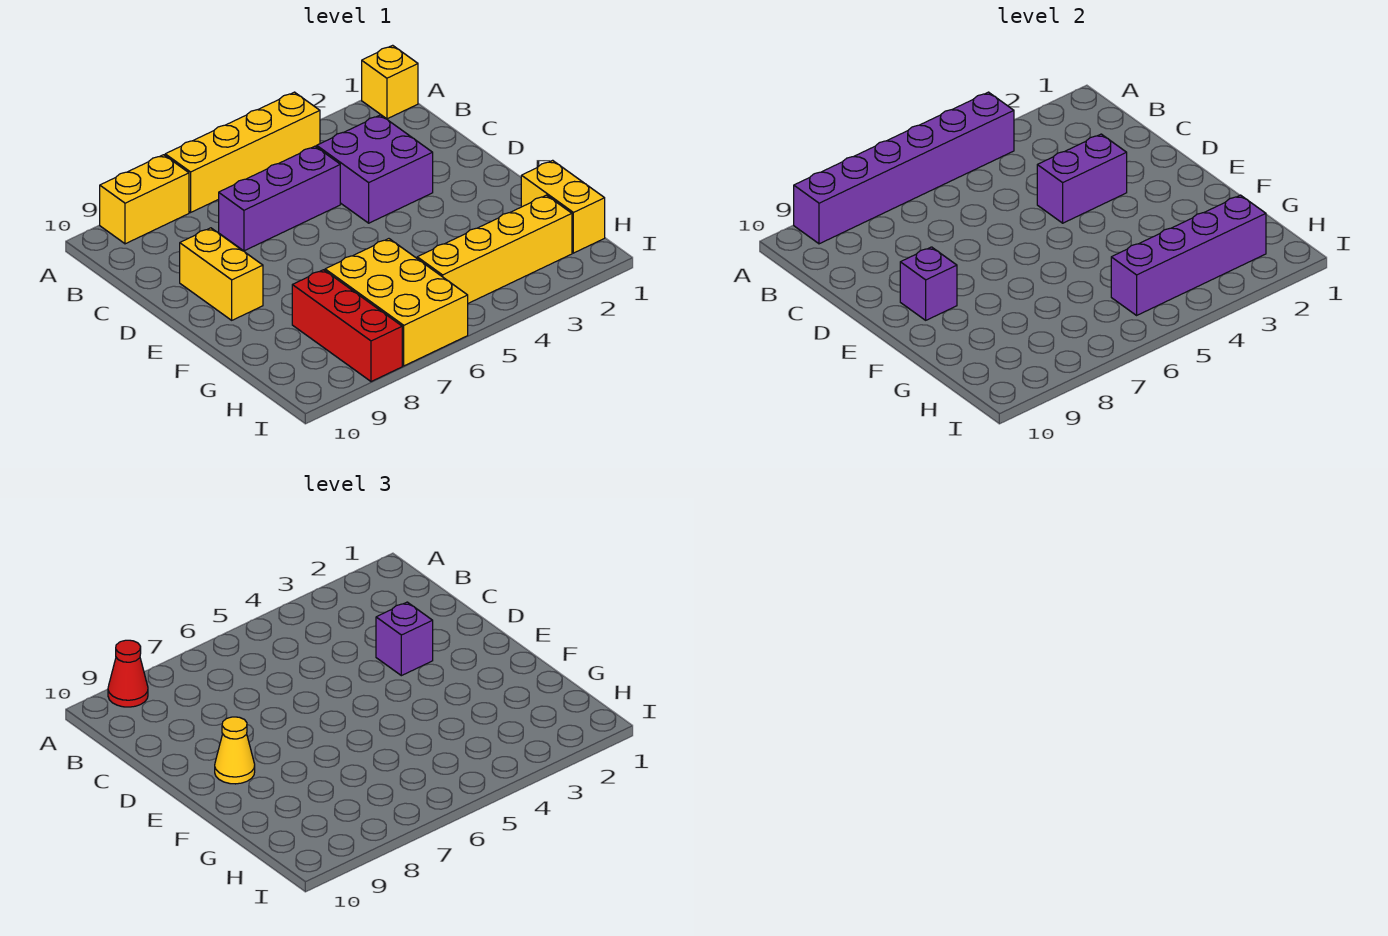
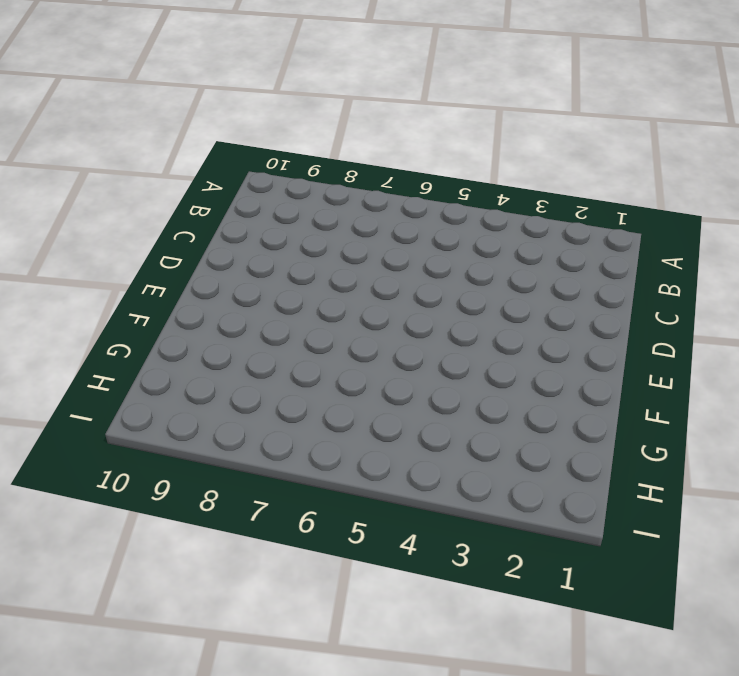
none -> yellow brick A1 level 1
none -> yellow brick A4:A7 level 1
none -> yellow brick A8:A9 level 1

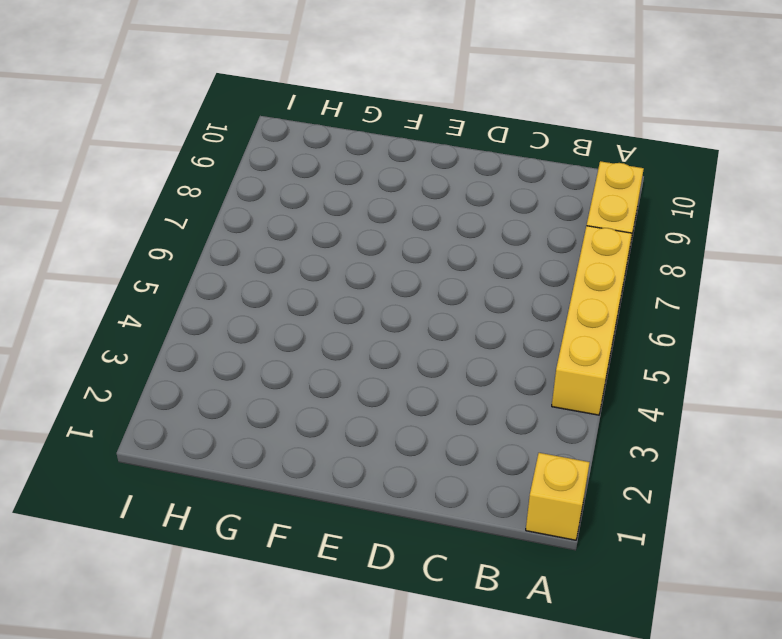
none -> purple brick C3:D4 level 1
none -> purple brick C5:C7 level 1
none -> yellow brick D9:E9 level 1

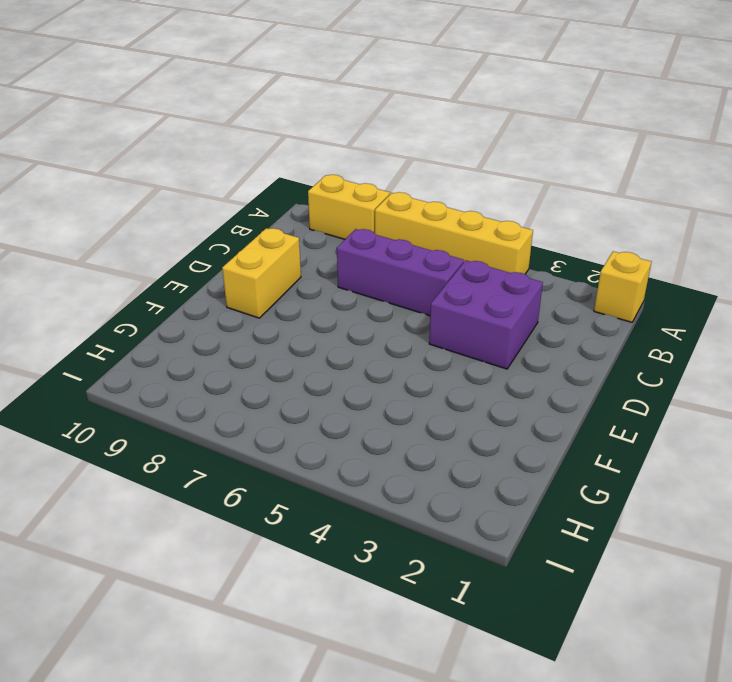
none -> yellow brick G1:H1 level 1
none -> yellow brick G6:I7 level 1
none -> red brick G8:I8 level 1

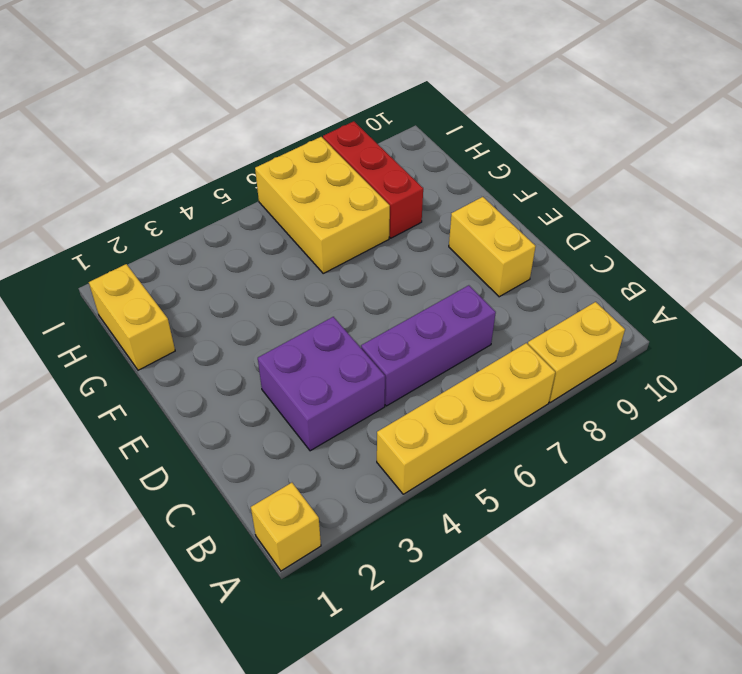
none -> yellow brick H2:H5 level 1
none -> purple brick A4:A9 level 2
none -> purple brick D3:D4 level 2

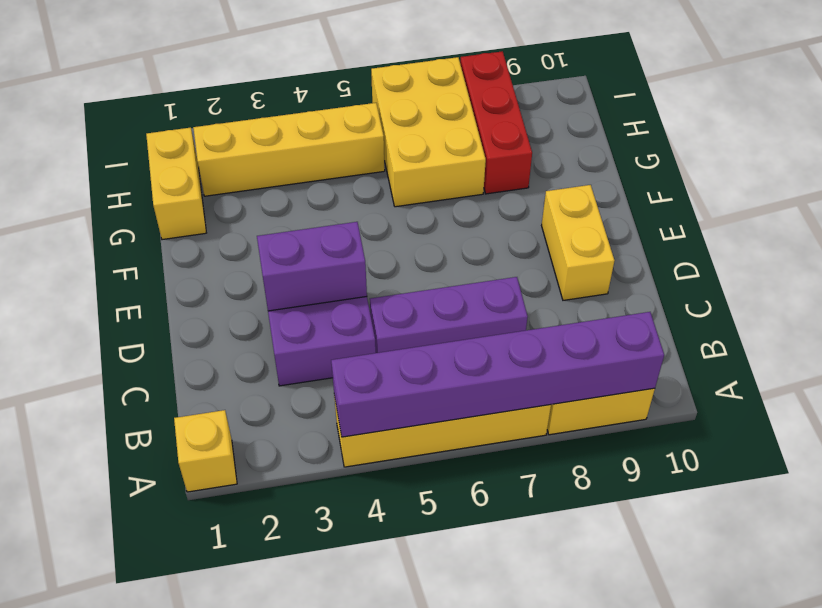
none -> purple brick E9 level 2
none -> purple brick H2:H5 level 2
none -> red cone A9 level 3

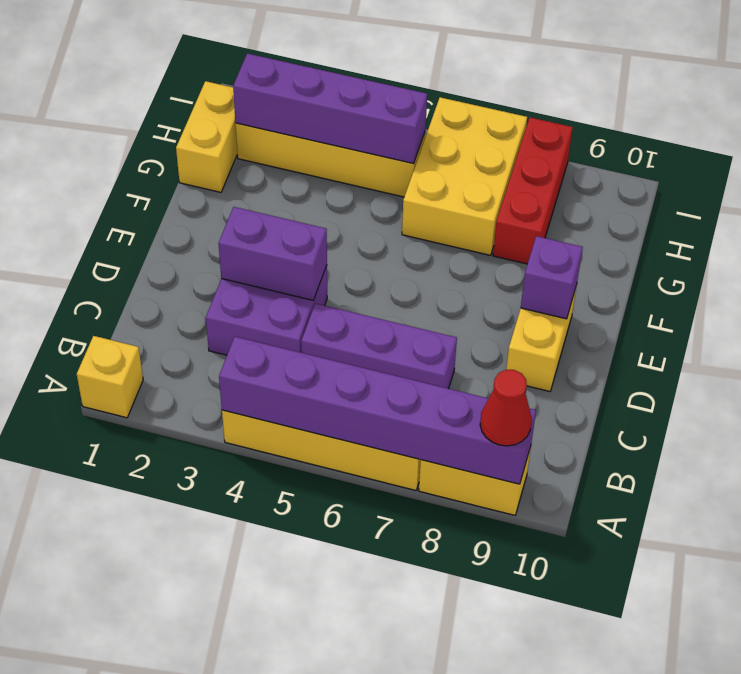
none -> purple brick D3 level 3
none -> yellow cone E9 level 3

